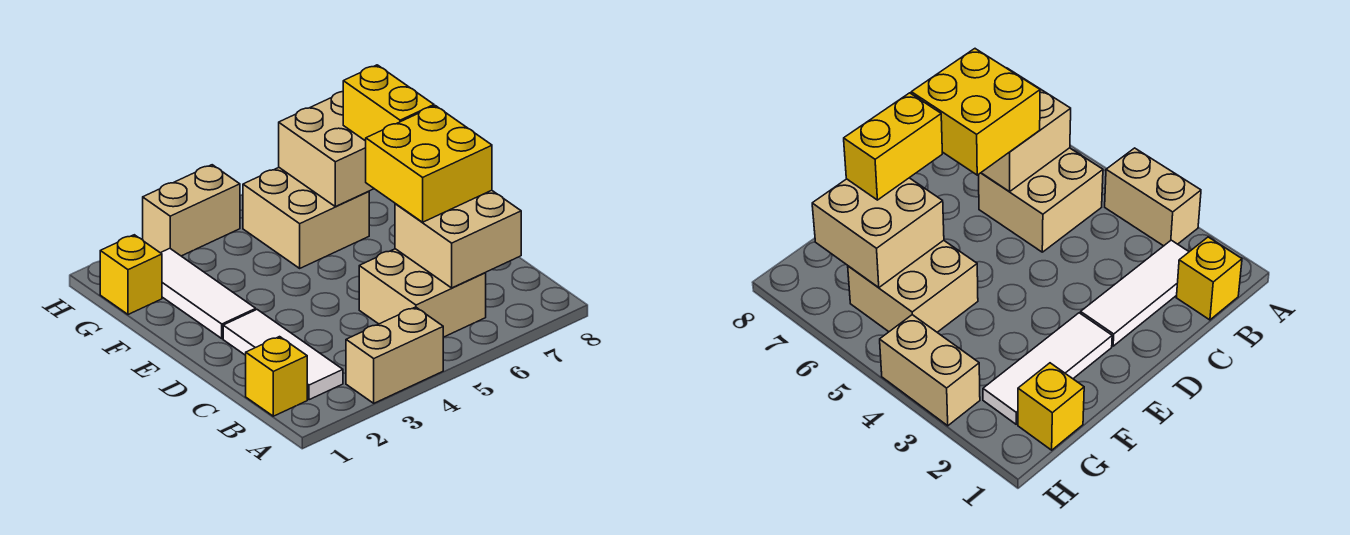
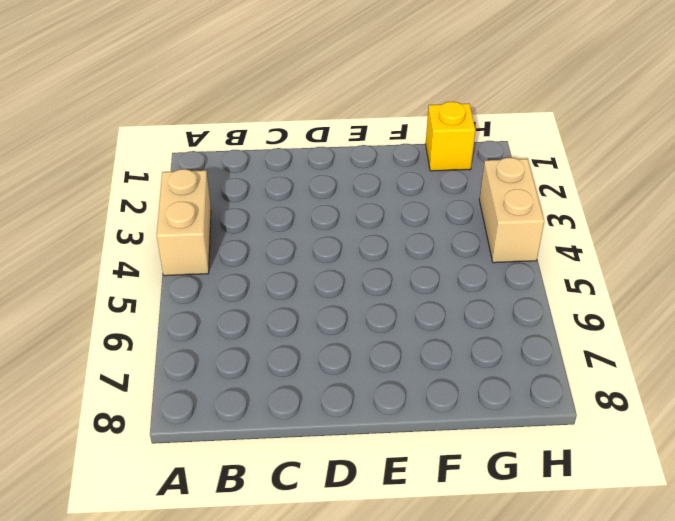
none -> yellow brick B1 level 1
none -> white tile B2:D2 level 1
none -> tan brick B5:C6 level 1

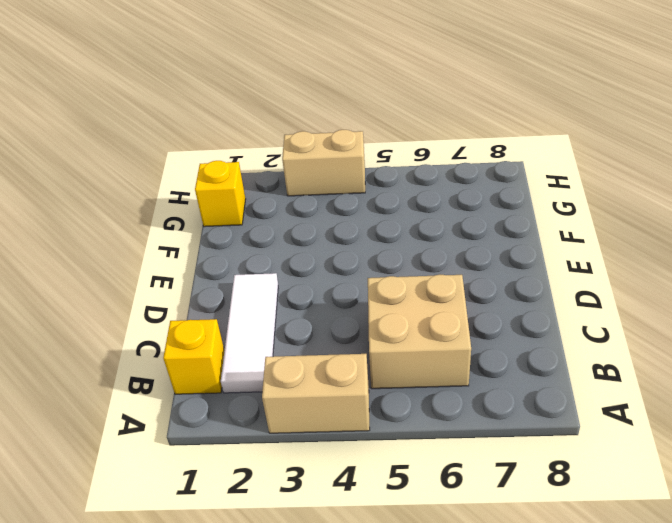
none -> white tile E2:G2 level 1
none -> tan brick F5:G6 level 1
none -> tan brick B6:C7 level 2

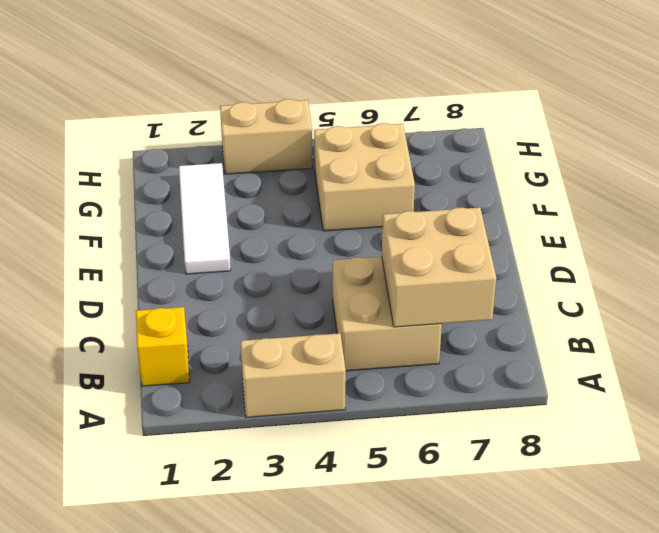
none -> white tile B2:D2 level 1
none -> yellow brick G1 level 1
none -> tan brick F6:G7 level 2

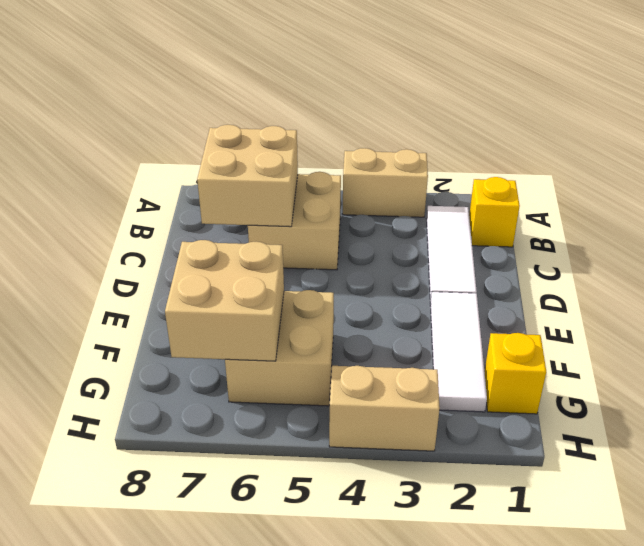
none -> yellow brick C6:D7 level 3
none -> yellow brick E7:F7 level 3

